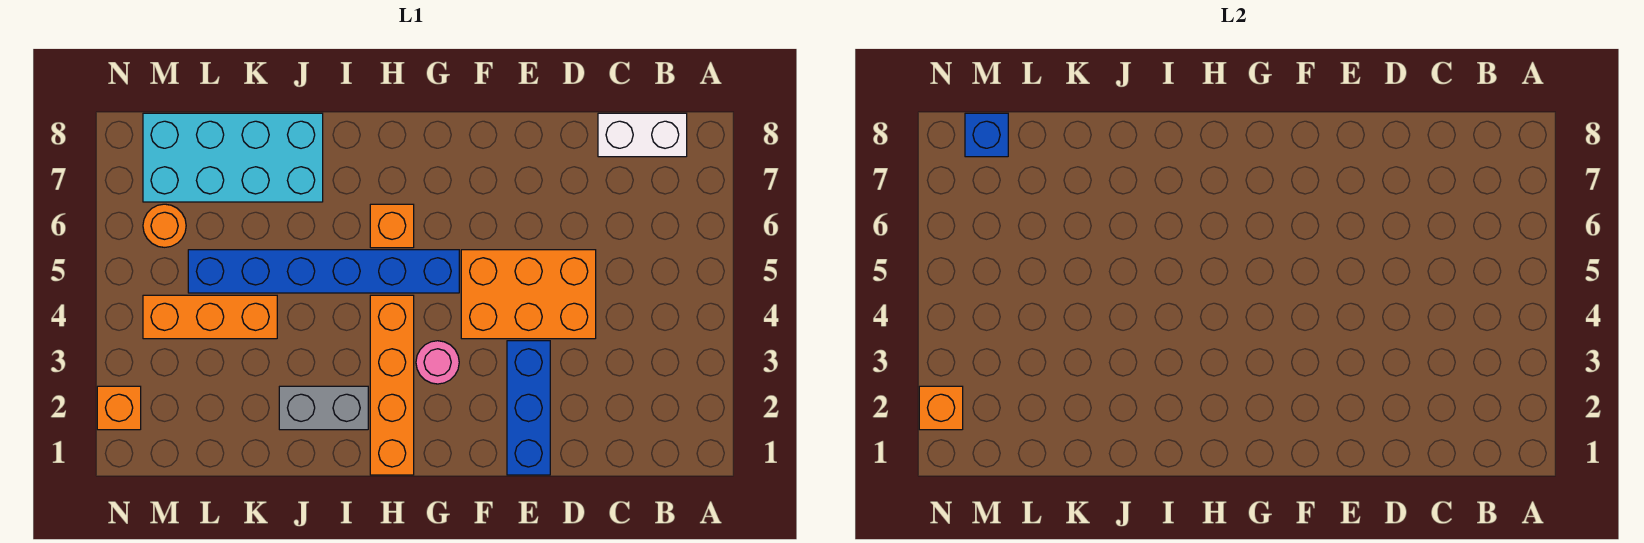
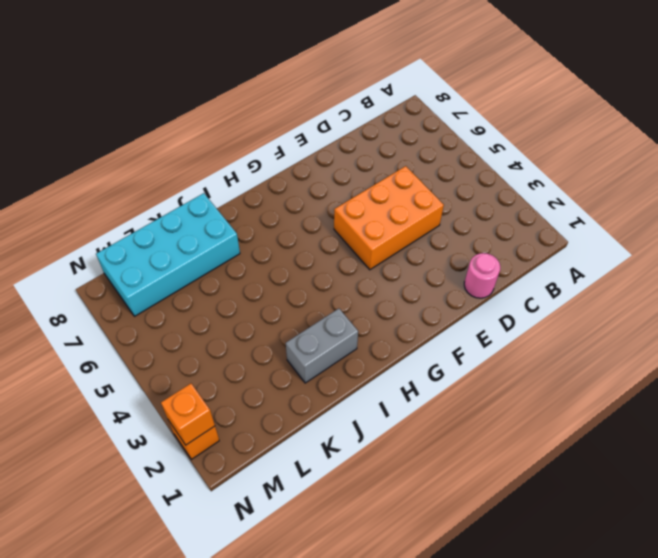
pink round brick D1 level 1 -> pink round brick G3 level 1
none -> white brick B8:C8 level 1
none -> blue brick E1:E3 level 1
none -> blue brick G5:L5 level 1

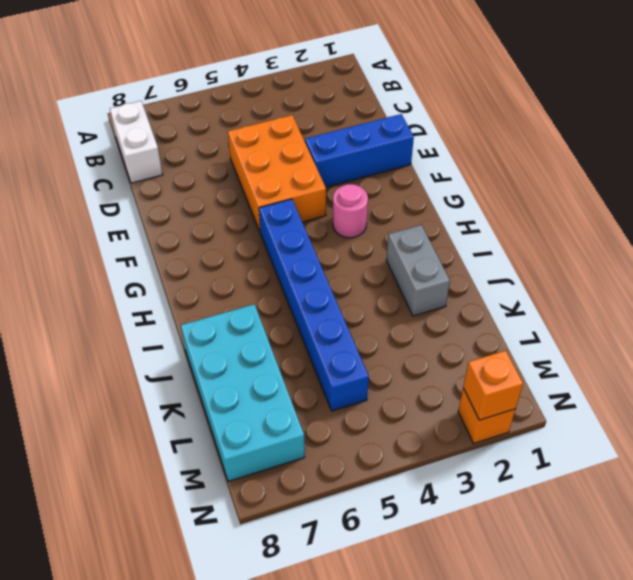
none -> orange brick H1:H4 level 1
none -> orange brick H6 level 1
none -> orange brick K4:M4 level 1

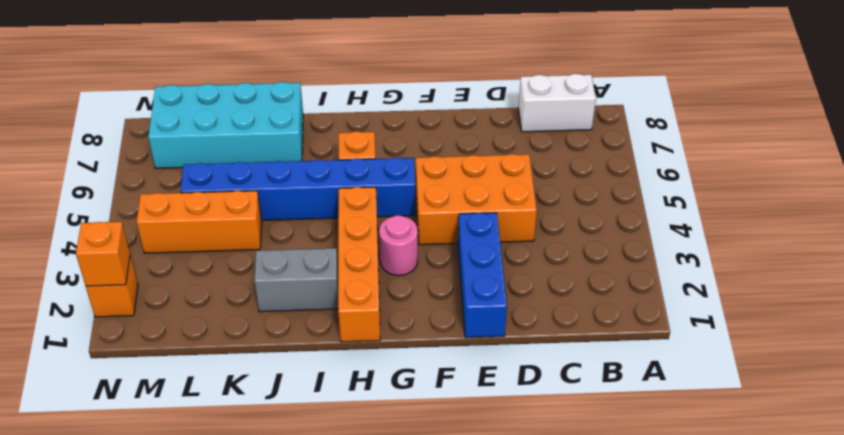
none -> orange round brick M6 level 1
none -> blue brick M8 level 2

